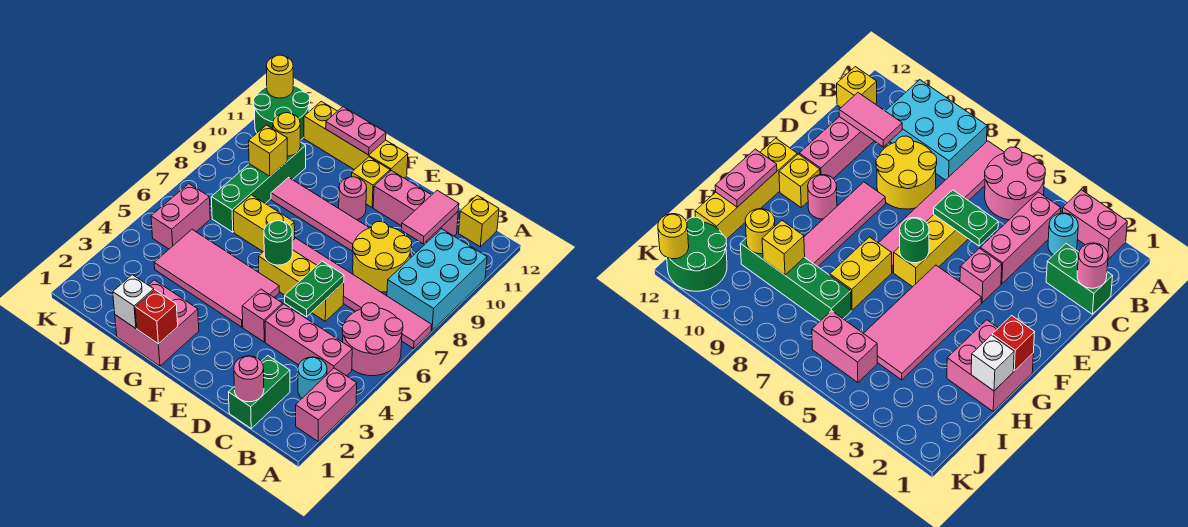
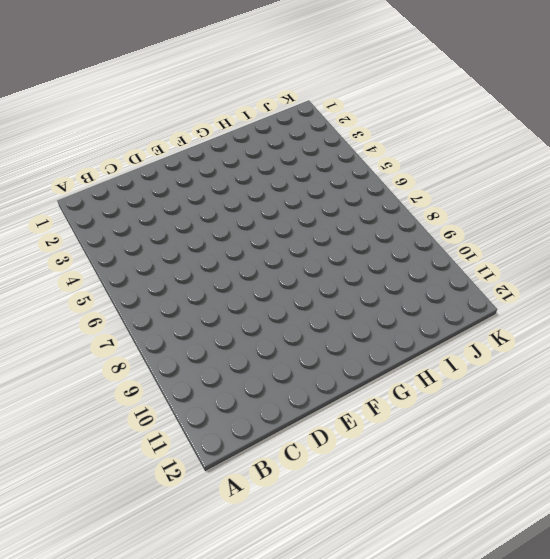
none -> pink brick A2:A3 level 1
none -> pink round brick A5:B6 level 1
none -> pink tile A7:F7 level 1
none -> cyan brick A8:B10 level 1

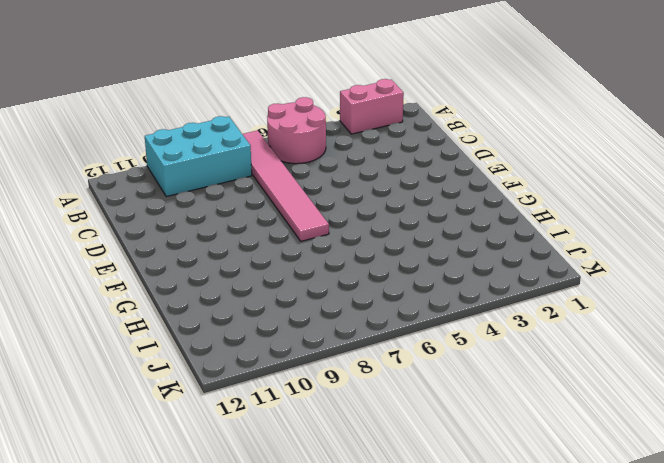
none -> cyan round brick B3 level 1
none -> pink brick B4:D4 level 1
none -> yellow brick B12 level 1
none -> green brick C1:C2 level 1

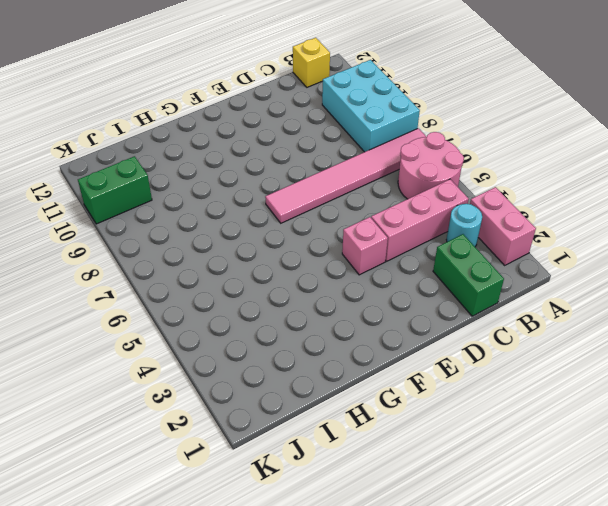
green brick J10:K10 level 1 -> none
none -> yellow round brick C8:D9 level 1
none -> pink brick C11:E11 level 1
none -> yellow brick D6:F6 level 1
none -> pink tile E9:H9 level 1

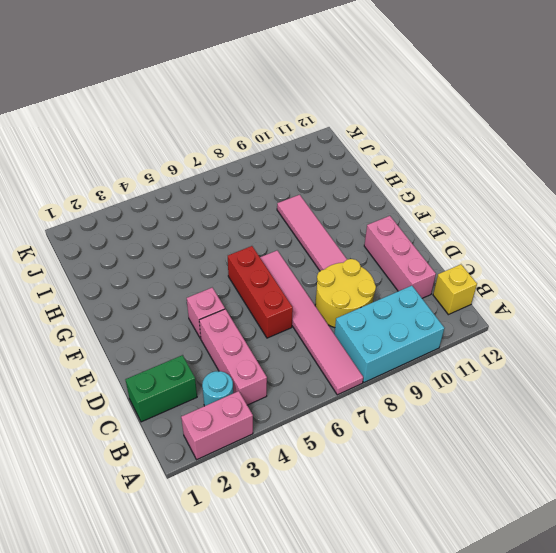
red brick D6:F6 level 1 -> yellow brick D6:F6 level 1
none -> pink round brick A5:B6 level 1
none -> pink tile F4:I5 level 1
none -> pink round brick F10 level 1
none -> yellow brick F11 level 1

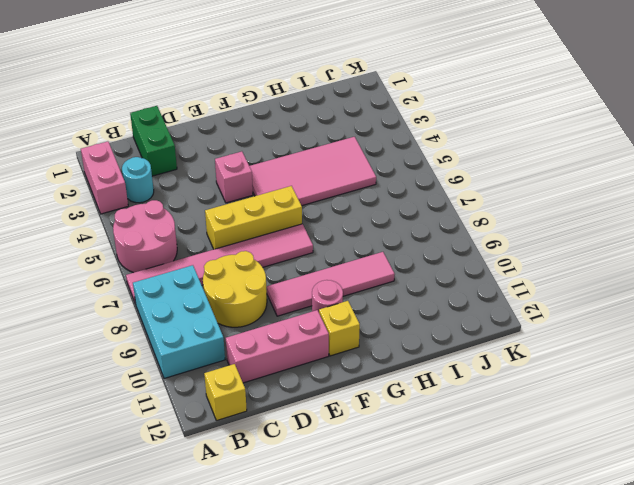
none -> pink brick B4:D4 level 1
none -> yellow brick F12:I12 level 1
none -> pink brick G1:H2 level 1
none -> yellow brick G7:H7 level 1

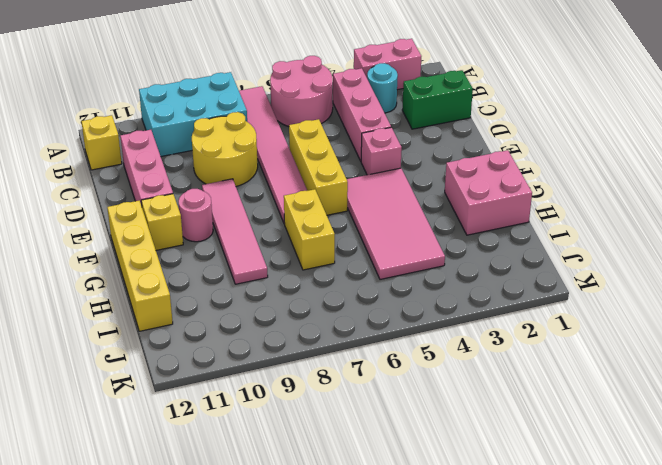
none -> green brick I7:I10 level 1
none -> pink brick J5:J6 level 1
none -> green round brick J11:K12 level 1
none -> pink round brick C1 level 2

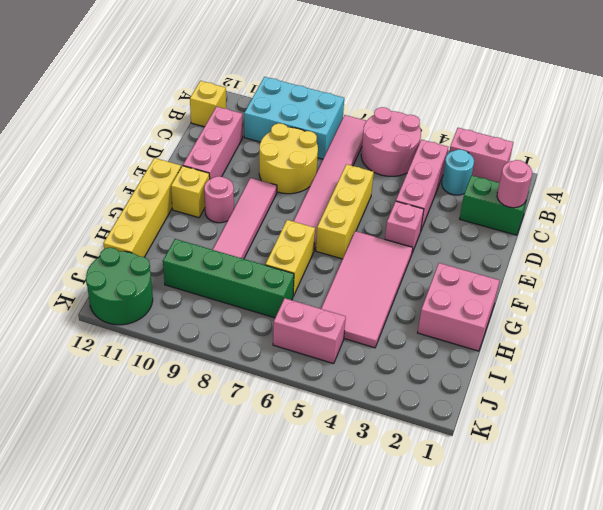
none -> pink tile C10:C11 level 2
none -> green plate D5:D6 level 2
none -> green round brick F6 level 2
none -> red brick G1 level 2

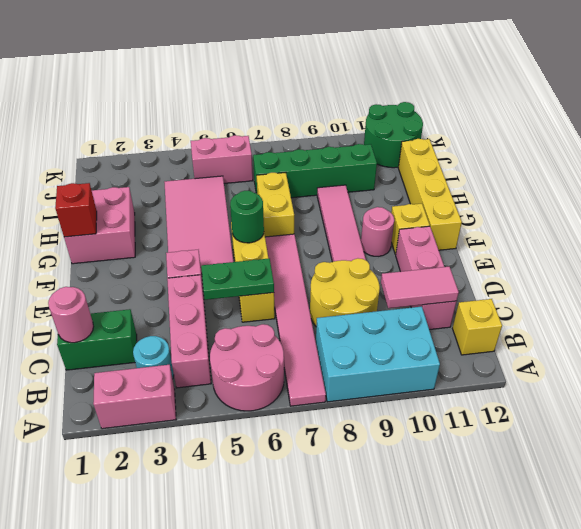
none -> pink plate G12:H12 level 2
none -> white brick H1 level 2
none -> yellow brick I9 level 2
none -> yellow round brick I10 level 2

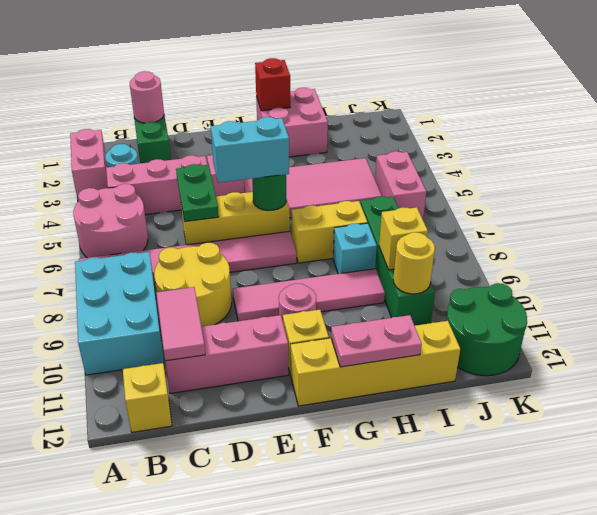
cyan brick E6:F6 level 3 -> none
cyan brick H8 level 1 -> none
none -> white brick H1 level 2
none -> yellow round brick K12 level 2

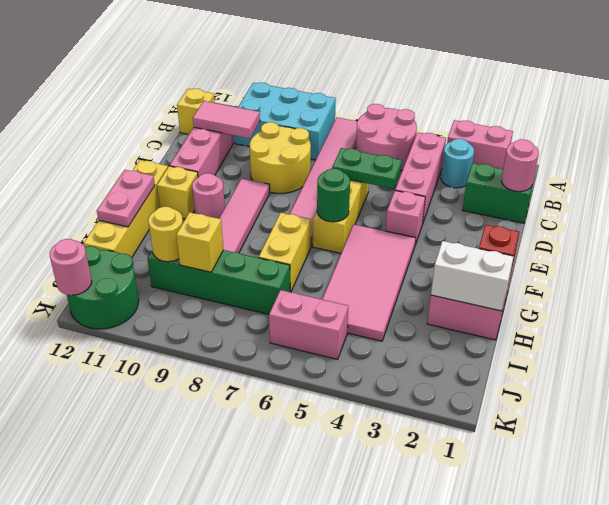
white brick H1:H2 level 2 -> white brick H1 level 2
pink round brick K12 level 2 -> yellow round brick K12 level 2

